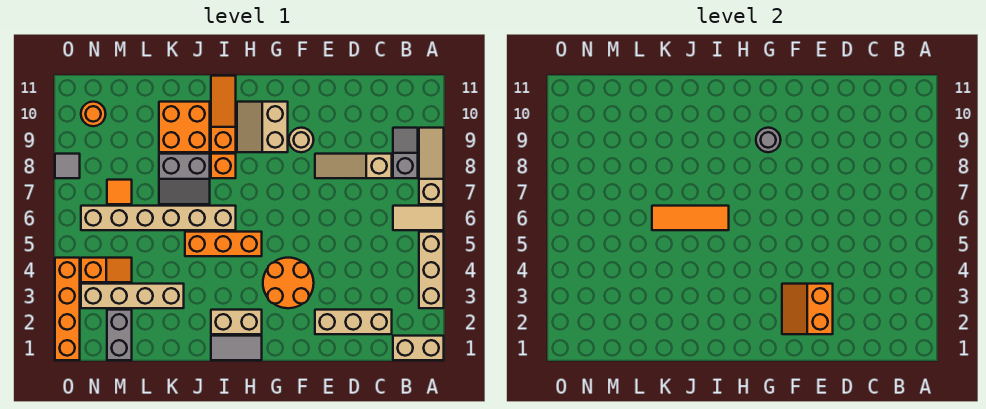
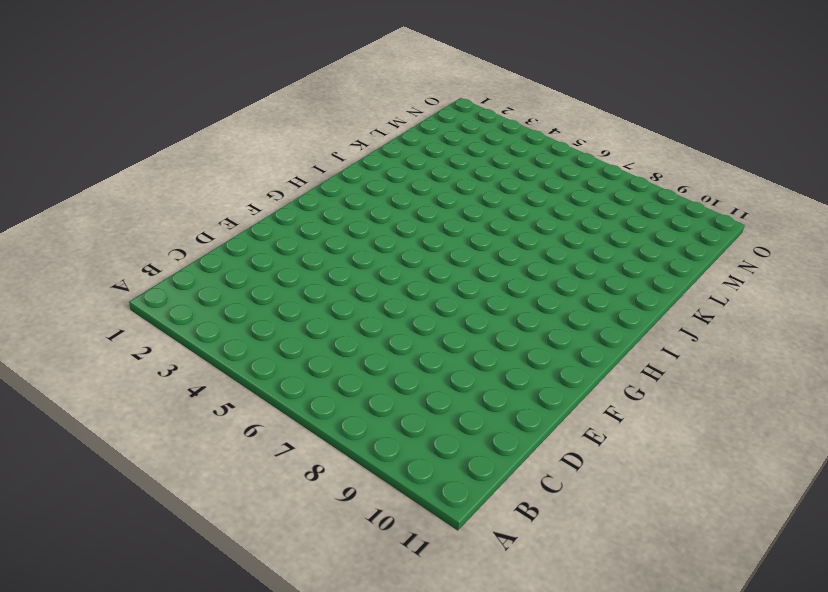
none -> tan brick A1:B1 level 1
none -> tan brick A3:A5 level 1
none -> tan tile A6:B6 level 1

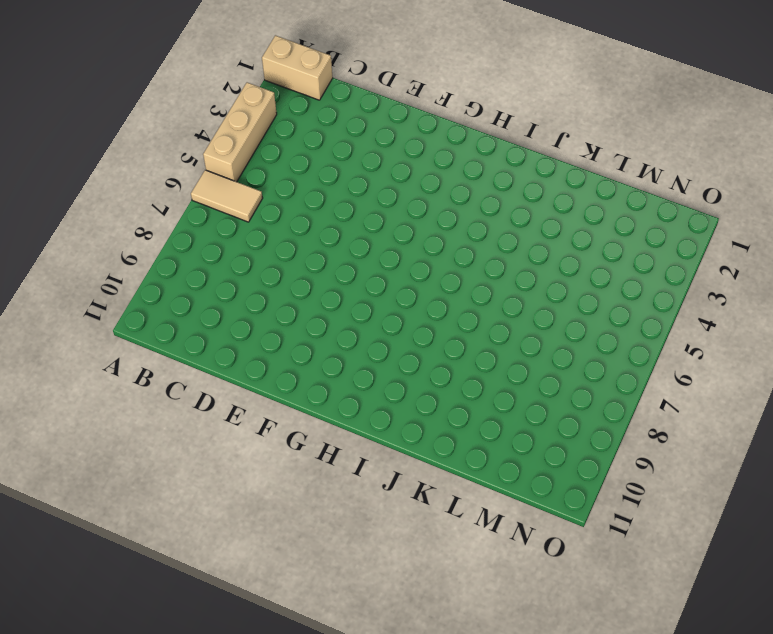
none -> tan slope A7:A9 level 1 top 7
none -> grey slope B8:B9 level 1 top 8
none -> tan brick C2:E2 level 1

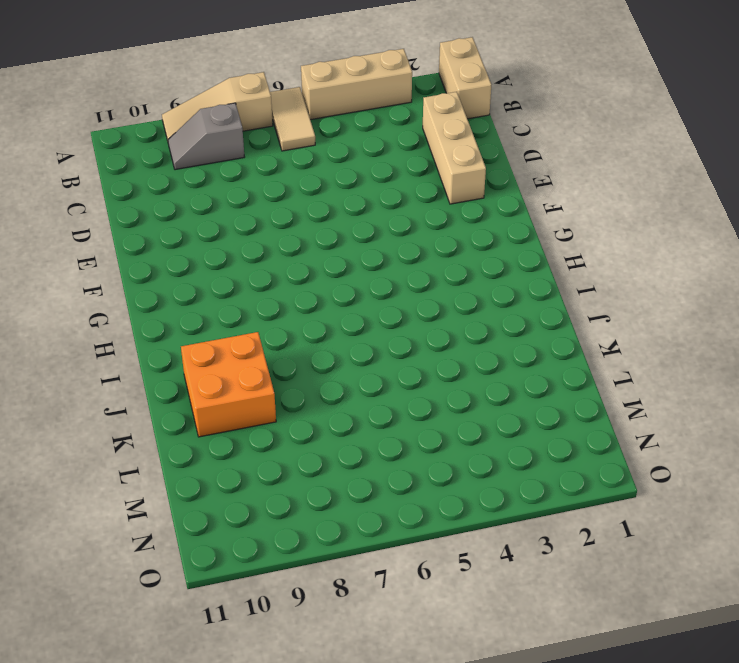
none -> tan slope C8:E8 level 1 top C
none -> orange round brick F3:G4 level 1
none -> tan round brick F9 level 1

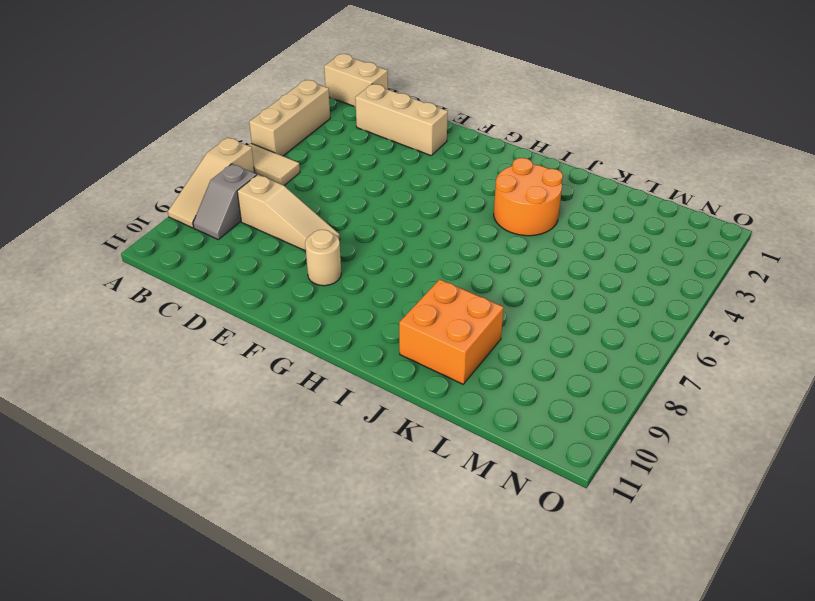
orange round brick I3:J4 level 1 -> orange round brick F3:G4 level 1
none -> tan slope G9:H10 level 1 top G
none -> grey tile H1:I1 level 1
none -> tan brick H2:I2 level 1

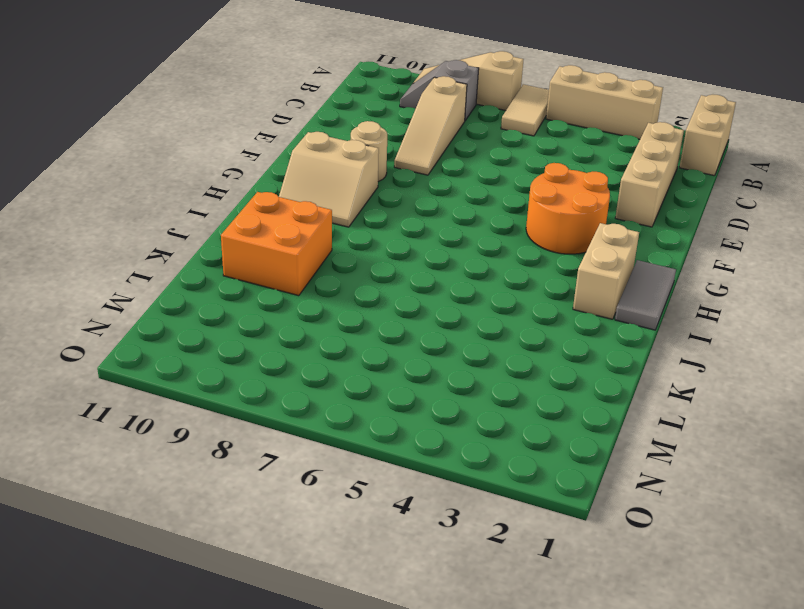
none -> orange brick H5:J5 level 1
none -> tan brick I6:N6 level 1
none -> orange brick I8 level 1

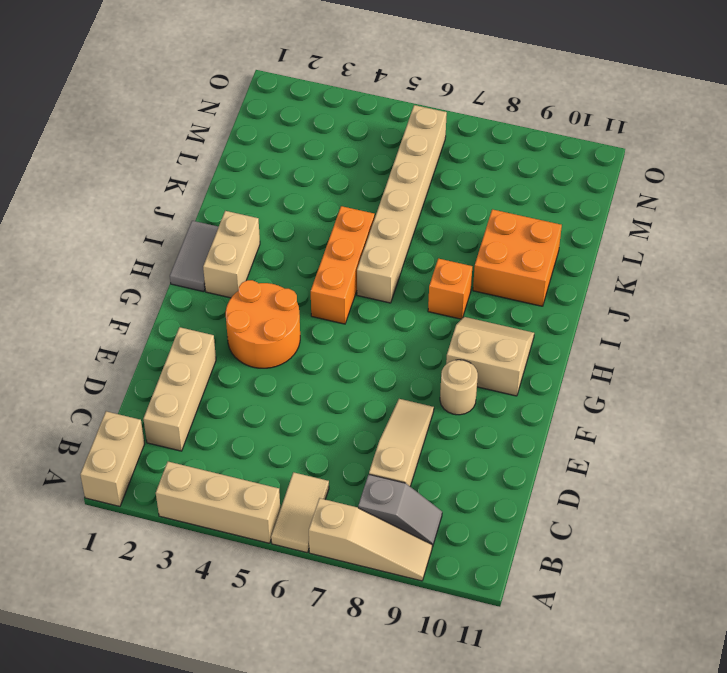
none -> orange slope I9:I11 level 1 top 9
none -> grey slope J7:K8 level 1 top 8
none -> tan brick K3:N3 level 1

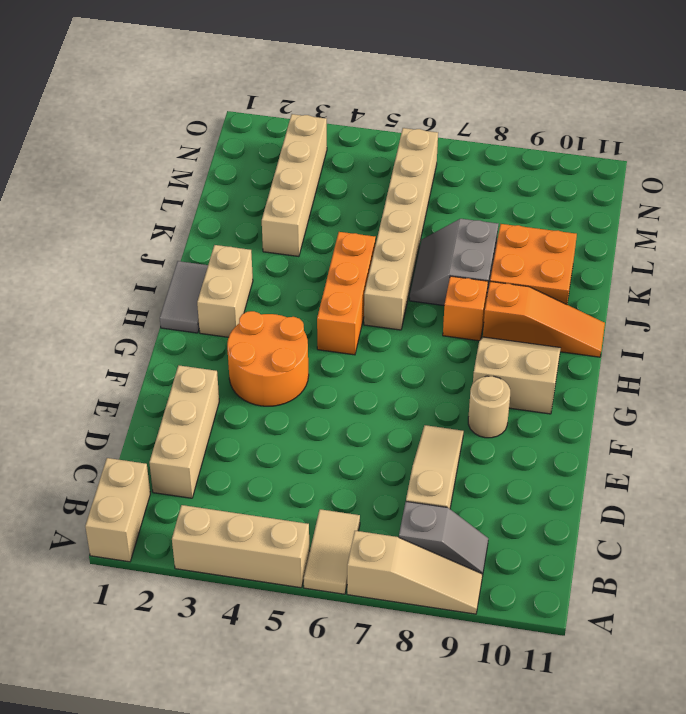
none -> grey brick M1:M2 level 1
none -> orange slope M4:N4 level 1 top N
none -> orange tile M7 level 1

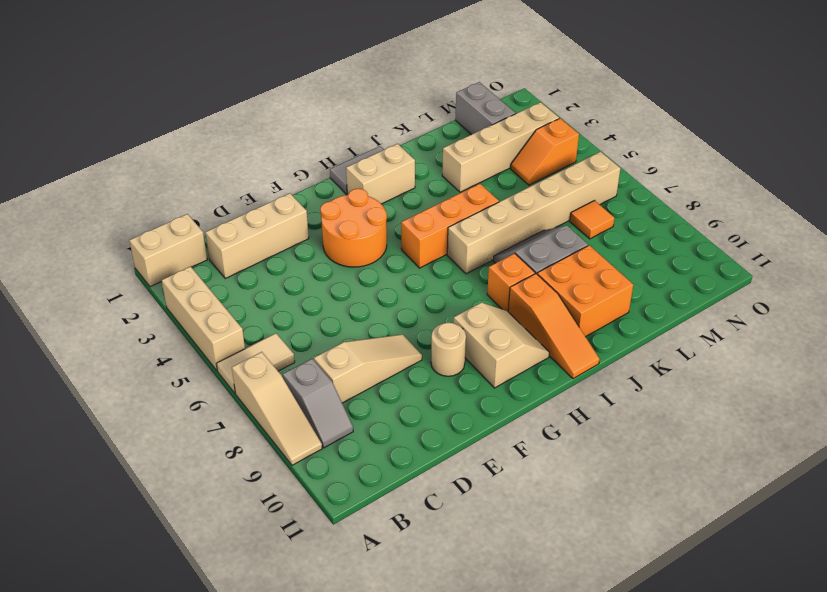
none -> orange round brick N10 level 1
none -> orange brick O1:O4 level 1
none -> grey tile O8 level 1

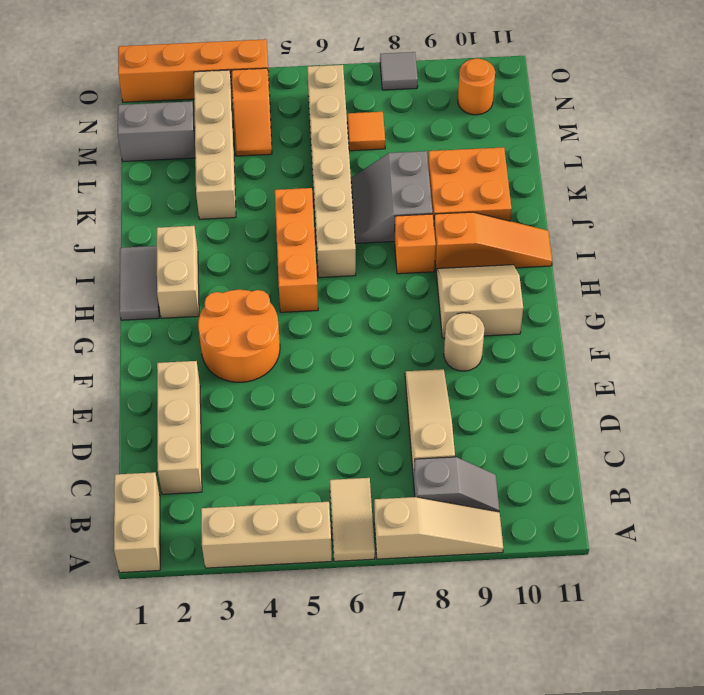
none -> orange slope E2:F3 level 2 top E
none -> grey round brick G9 level 2
none -> orange tile I6:K6 level 2

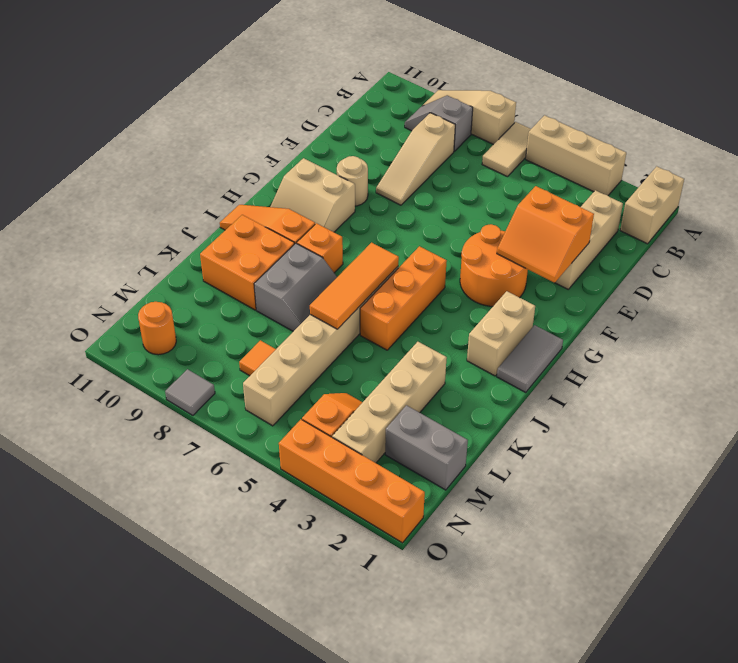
none -> grey round brick G9 level 2

